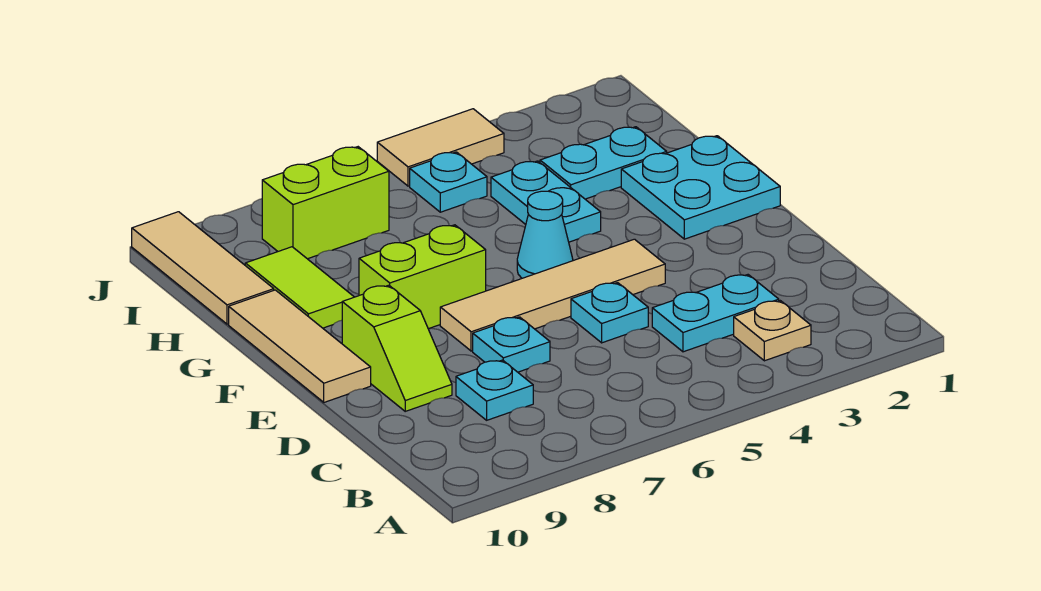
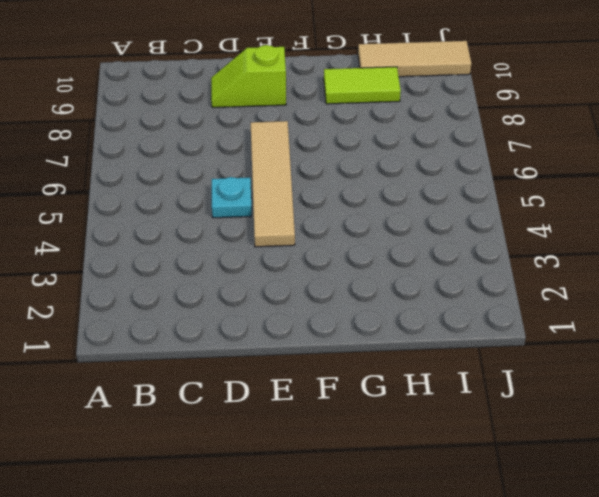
none -> tan plate B3 level 1
none -> cyan plate C3:C4 level 1
none -> cyan plate C8 level 1

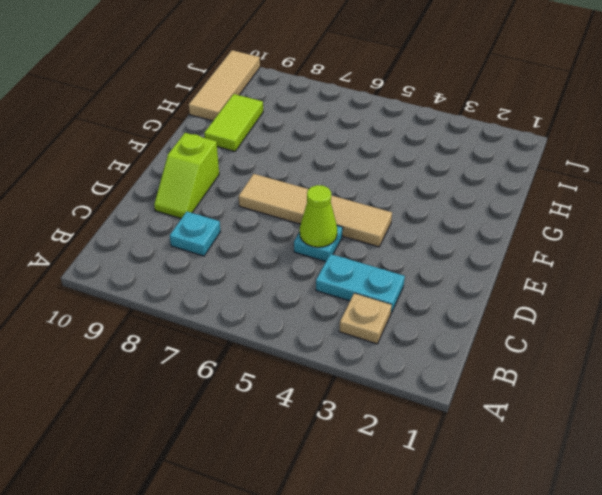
lime cone D5 level 2 -> none
none -> cyan plate D7 level 1
none -> tan tile E10:G10 level 1
none -> cyan plate F1:G2 level 1

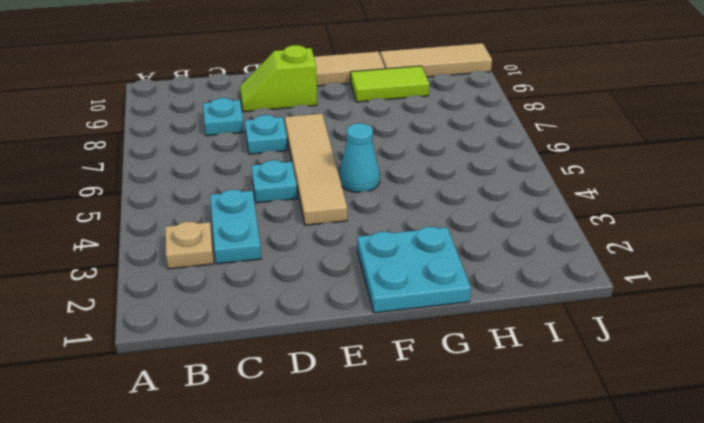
none -> lime brick F7:F8 level 1
none -> cyan plate G4:H4 level 1
none -> cyan plate H2:H3 level 1

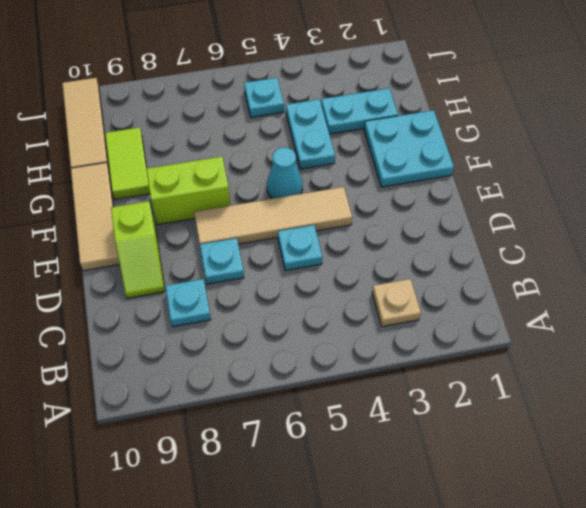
none -> cyan plate C3:C4 level 1
none -> lime brick I7:I8 level 1
none -> tan tile J4:J5 level 1

